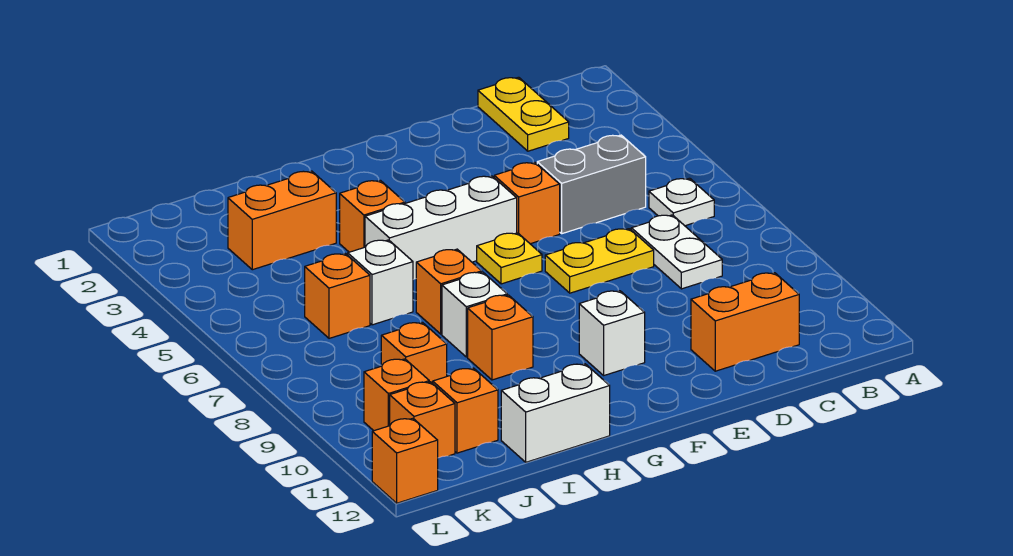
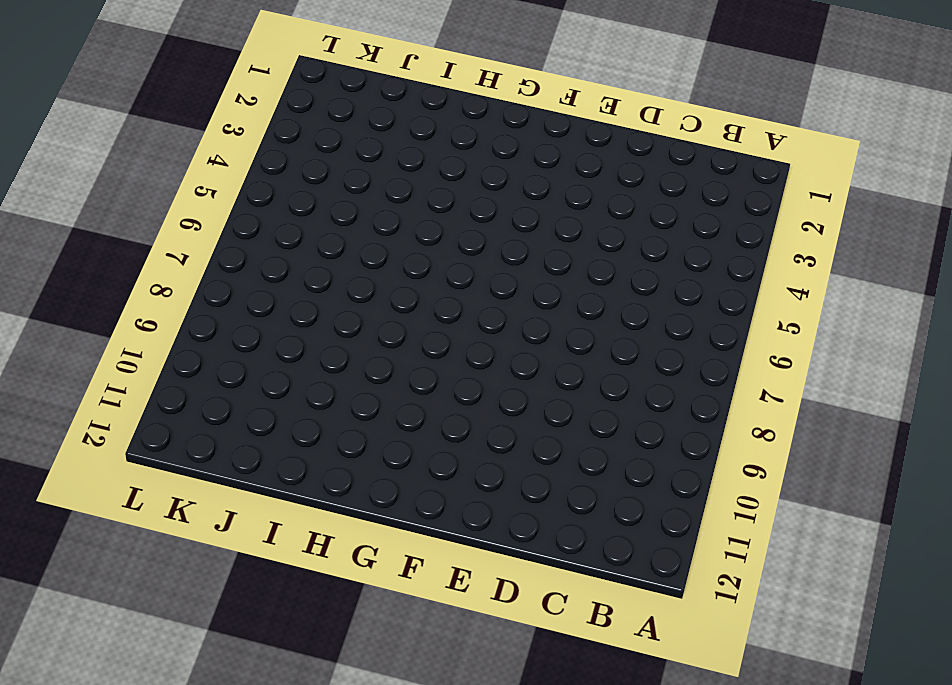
none -> white plate B6 level 1
none -> yellow plate C1:C2 level 1
none -> grey brick C5:D5 level 1

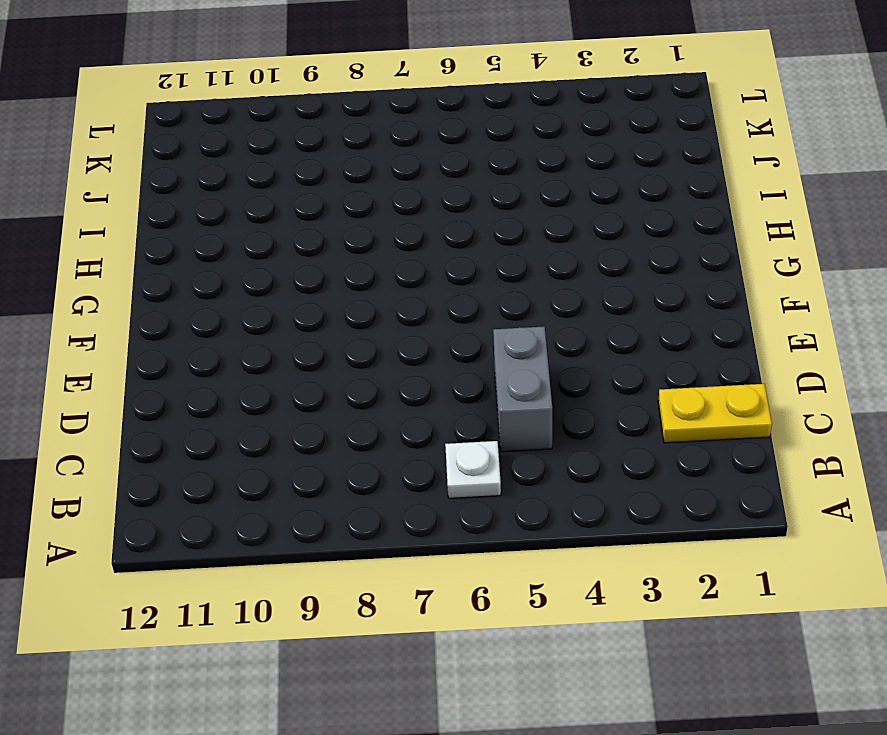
none -> white plate C7:C8 level 1
none -> orange brick C11:D11 level 1
none -> yellow plate D7:E7 level 1

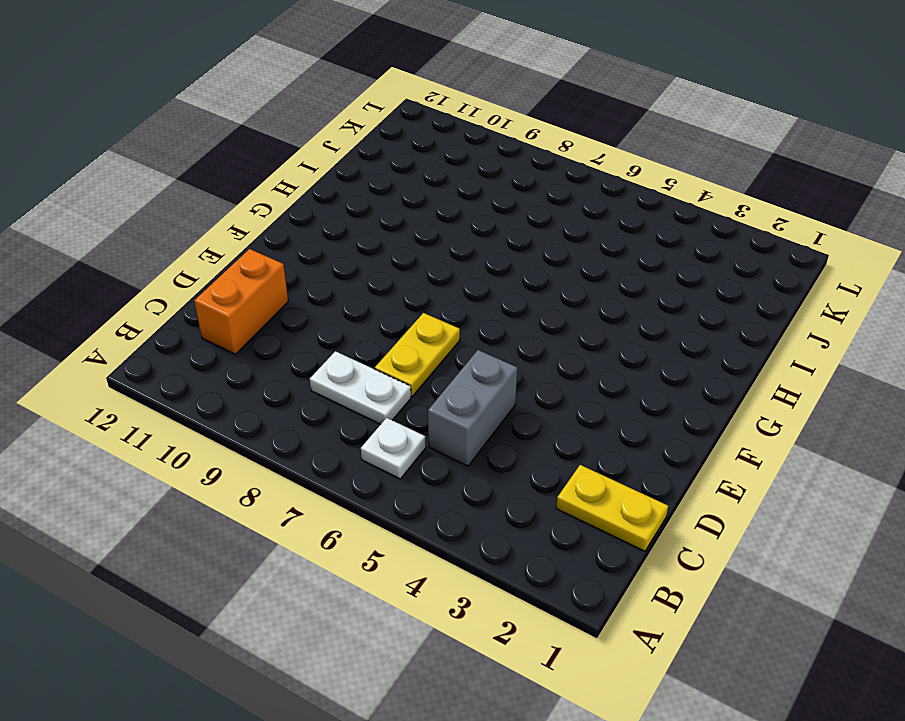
none -> orange brick E5 level 1
none -> white brick F5:H5 level 1
none -> yellow plate F6 level 1

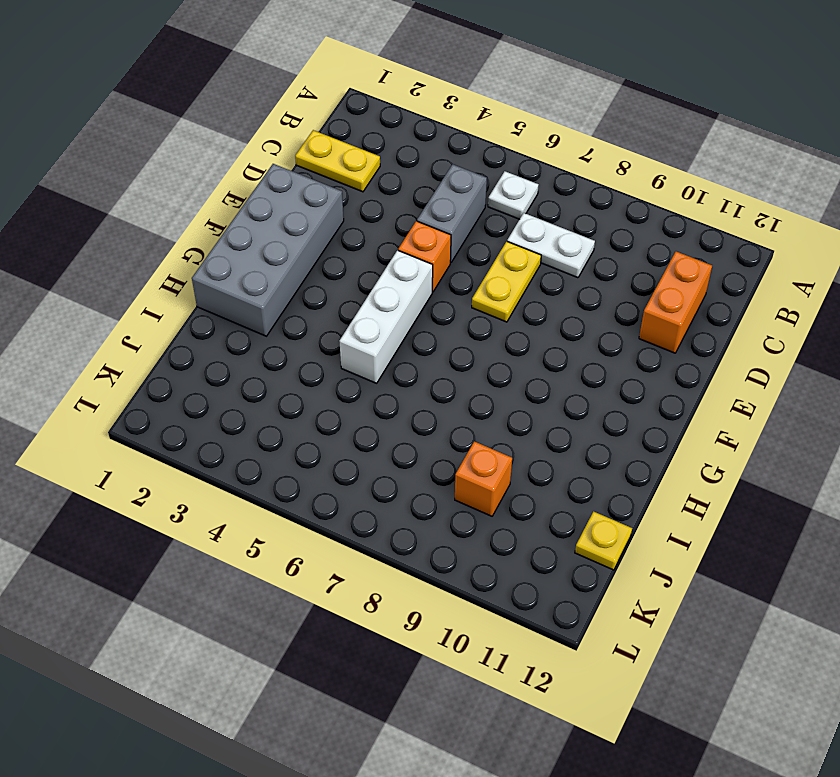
grey brick E1:H2 level 1 -> none
yellow plate J12 level 1 -> yellow plate F6 level 1
none -> white brick F10 level 1
none -> orange brick H4 level 1
none -> orange brick H7 level 1

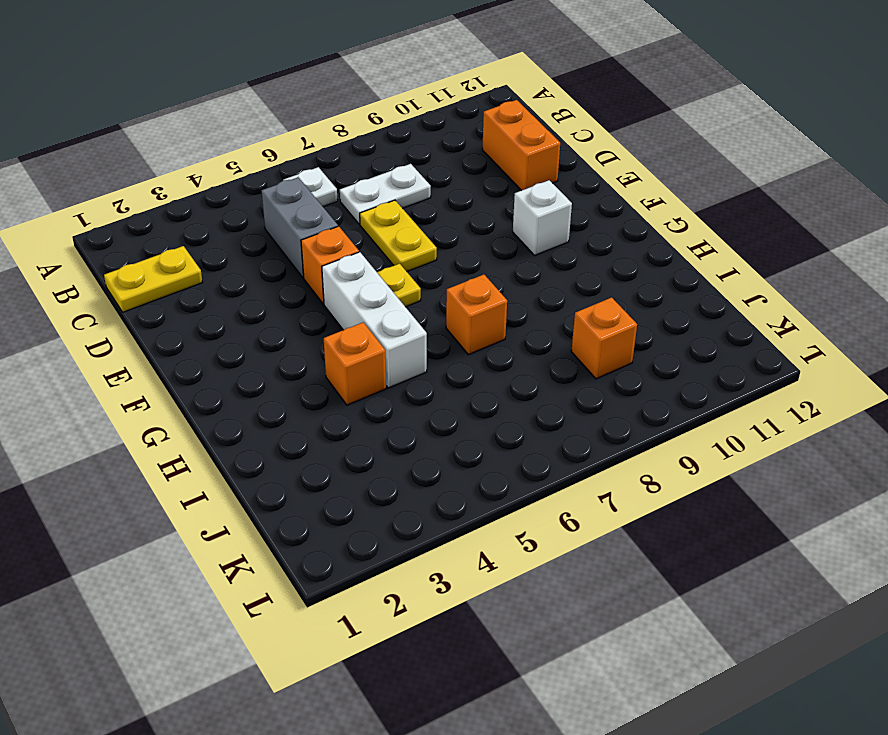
none -> white brick H8 level 1
none -> orange brick H9 level 1
none -> white brick H12:I12 level 1

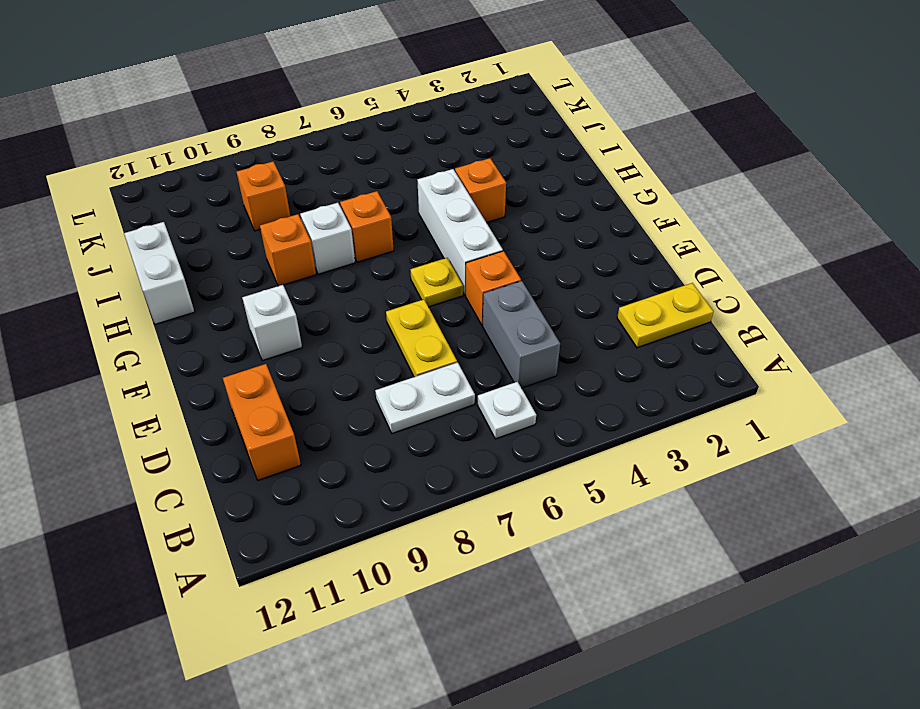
none -> orange brick I3:J3 level 1
none -> white brick I6 level 1
none -> orange brick J6 level 1

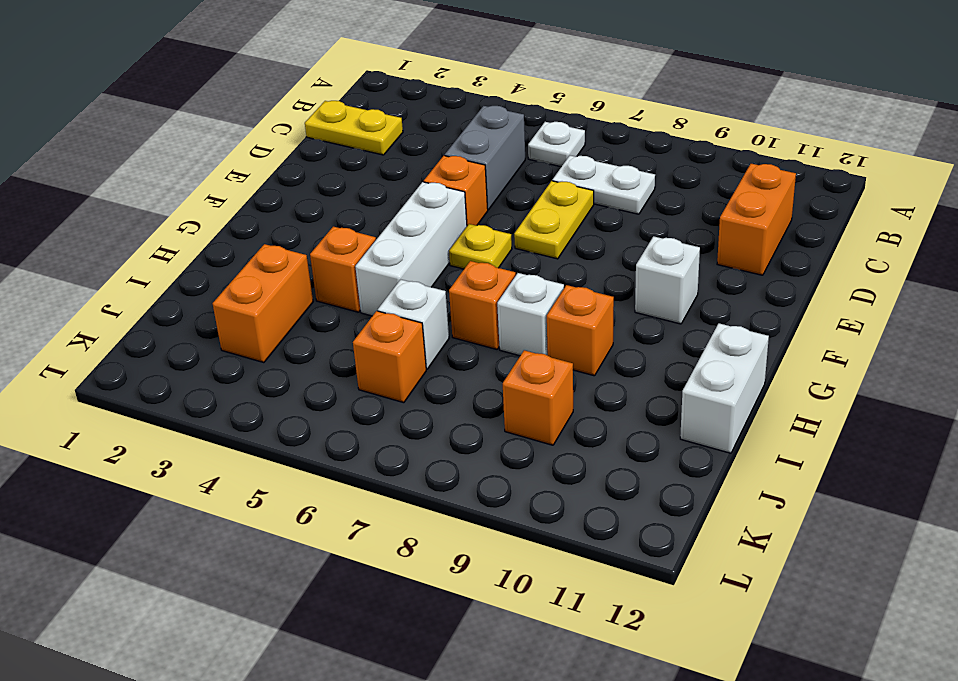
none -> orange brick J11 level 1
none -> orange brick K10 level 1
none -> orange brick K11 level 1

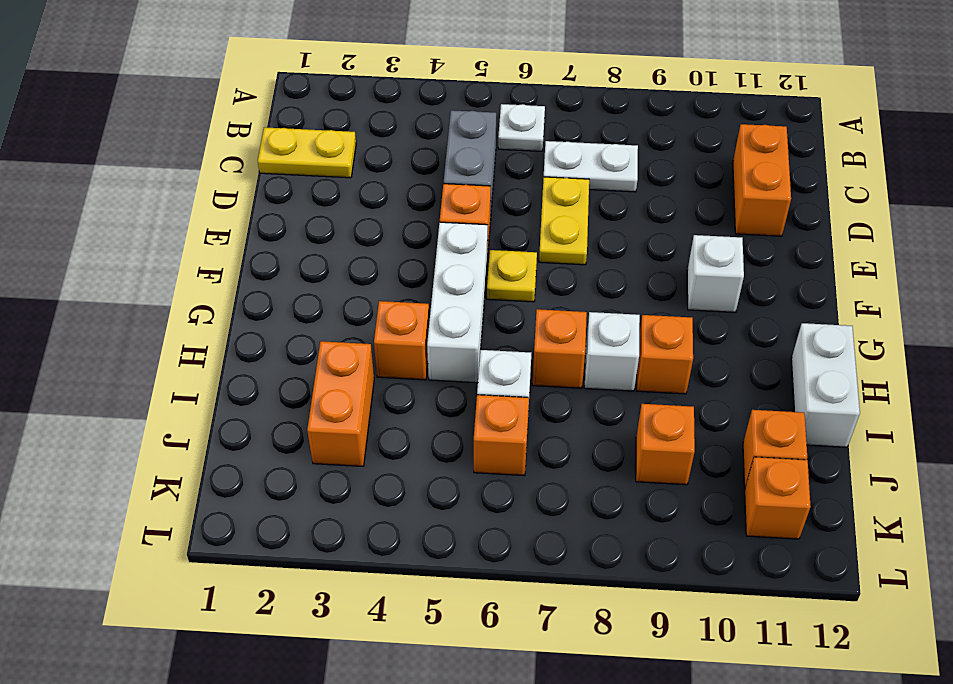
none -> orange brick K10 level 1
none -> orange brick L12 level 1

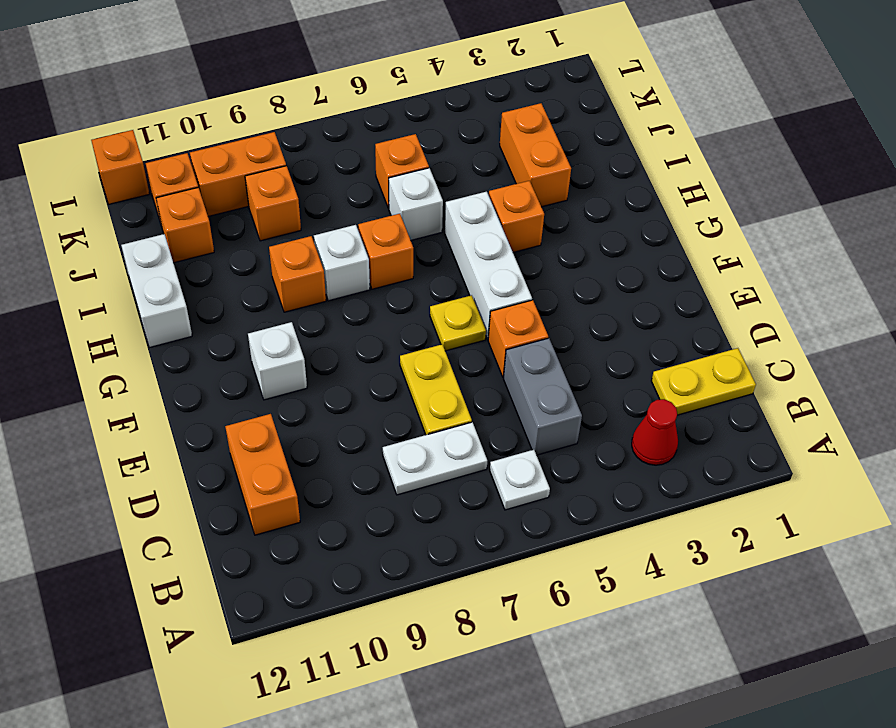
red cone B3 level 1 -> none
orange brick K9:K10 level 1 -> orange brick K10 level 1

